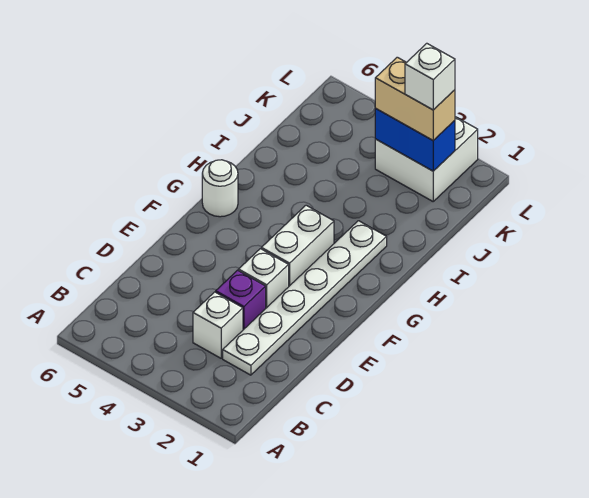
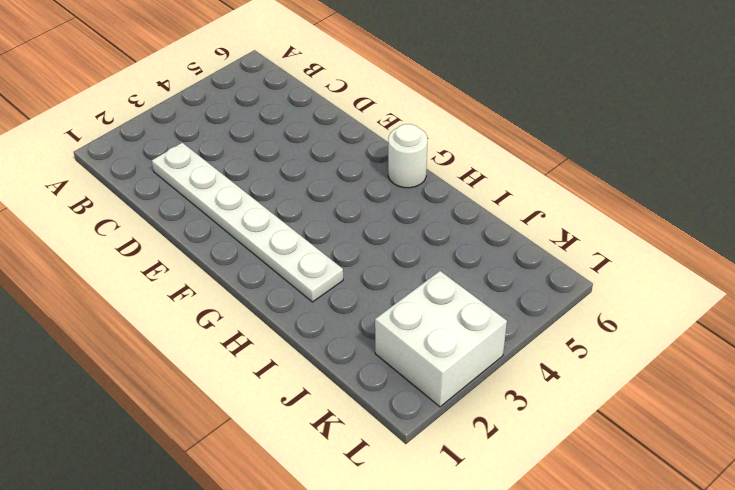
none -> white brick C3 level 1
none -> purple brick D3 level 1

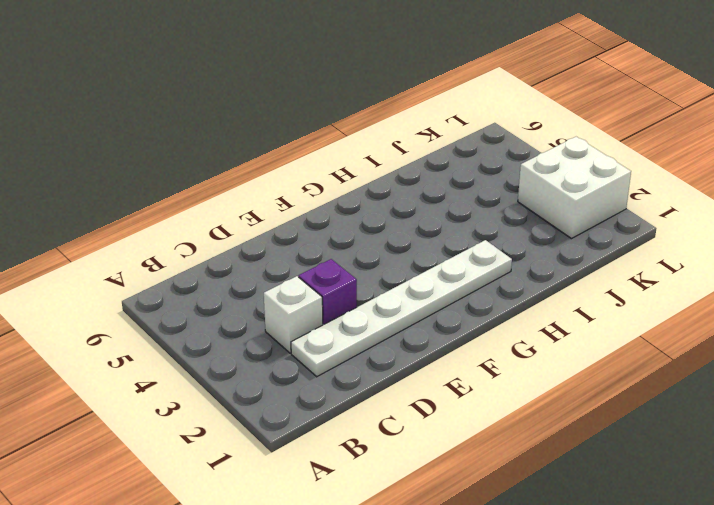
none -> white brick E3 level 1
none -> white brick F3:G3 level 1

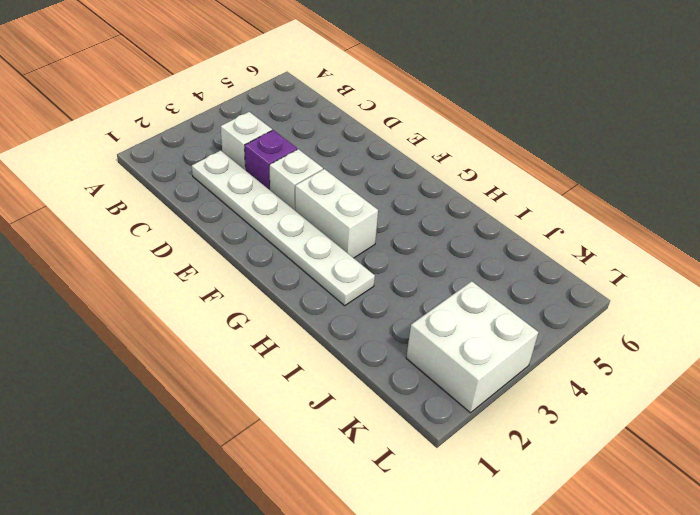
none -> white round brick G6 level 1
none -> blue brick K2:K3 level 2

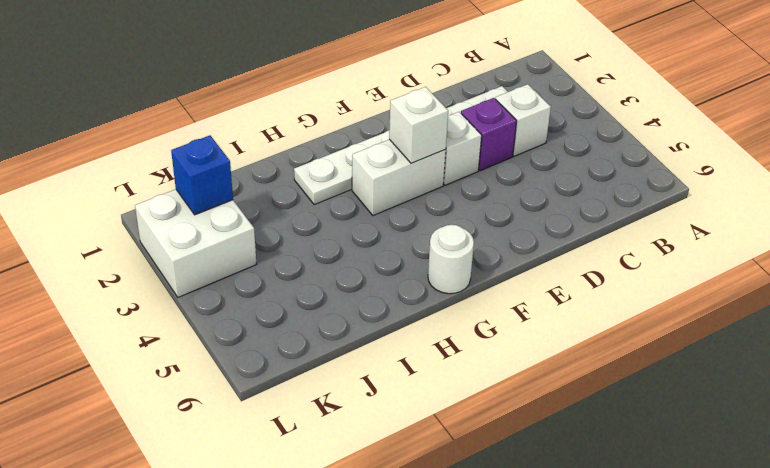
white brick F3 level 2 -> white brick K2 level 4
blue brick K2 level 2 -> blue brick K2:K3 level 2
none -> tan brick K2:K3 level 3

